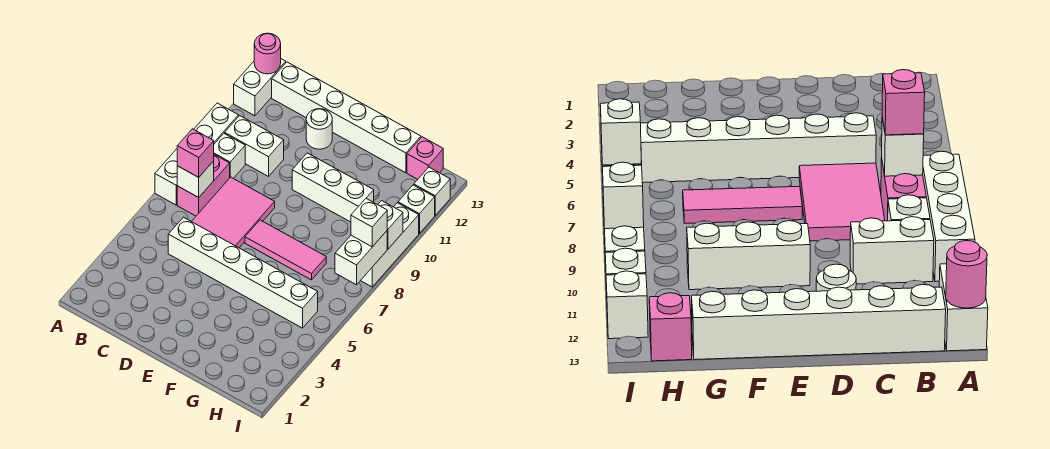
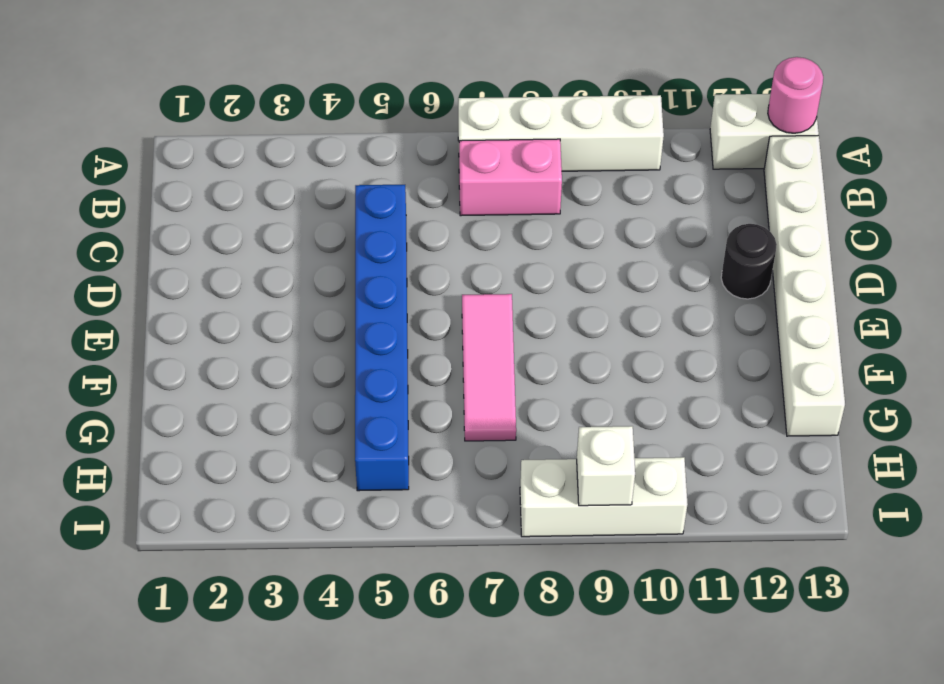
blue brick C5:H5 level 1 -> white brick C5:H5 level 1
black round brick D12 level 1 -> white round brick D12 level 1
none -> white brick B9 level 1
none -> white brick B10:C10 level 1
none -> pink tile C6:D8 level 1

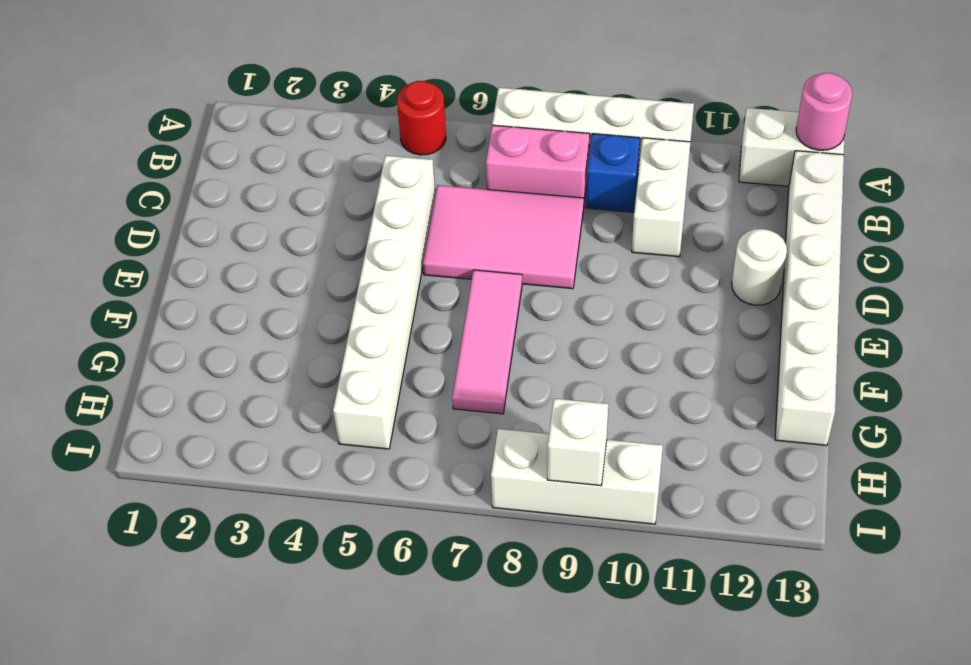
red round brick A5 level 1 -> none
blue brick B9 level 1 -> white brick B9 level 1
none -> white brick E10:G10 level 1
none -> pink brick H13 level 1
none -> white brick I11 level 1

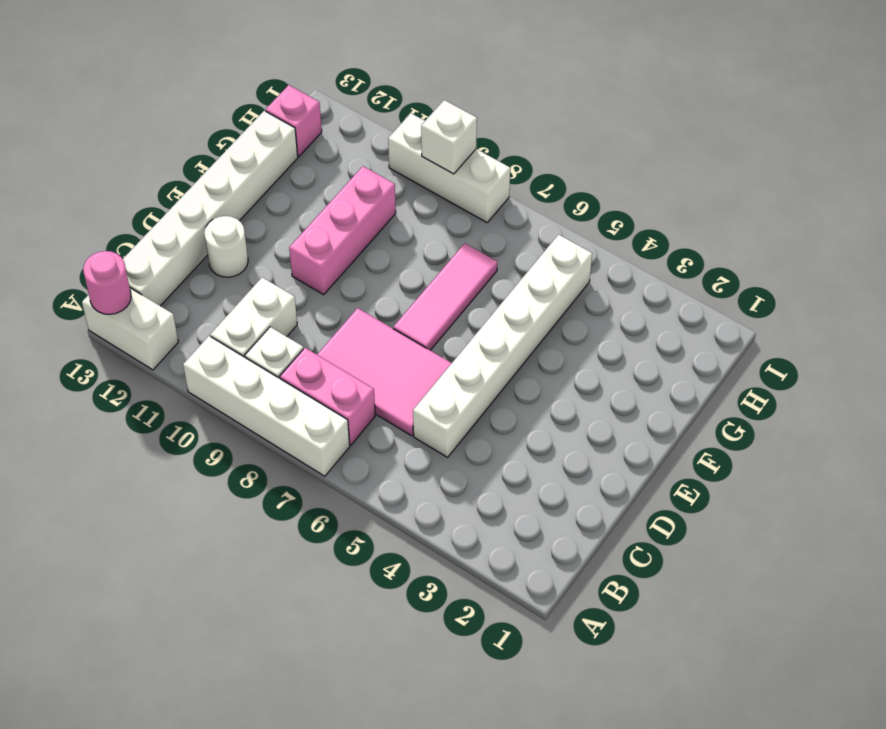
pink brick E10:G10 level 1 -> white brick E10:G10 level 1
none -> white brick I11 level 1
none -> white brick I12 level 1
none -> white brick B7 level 2

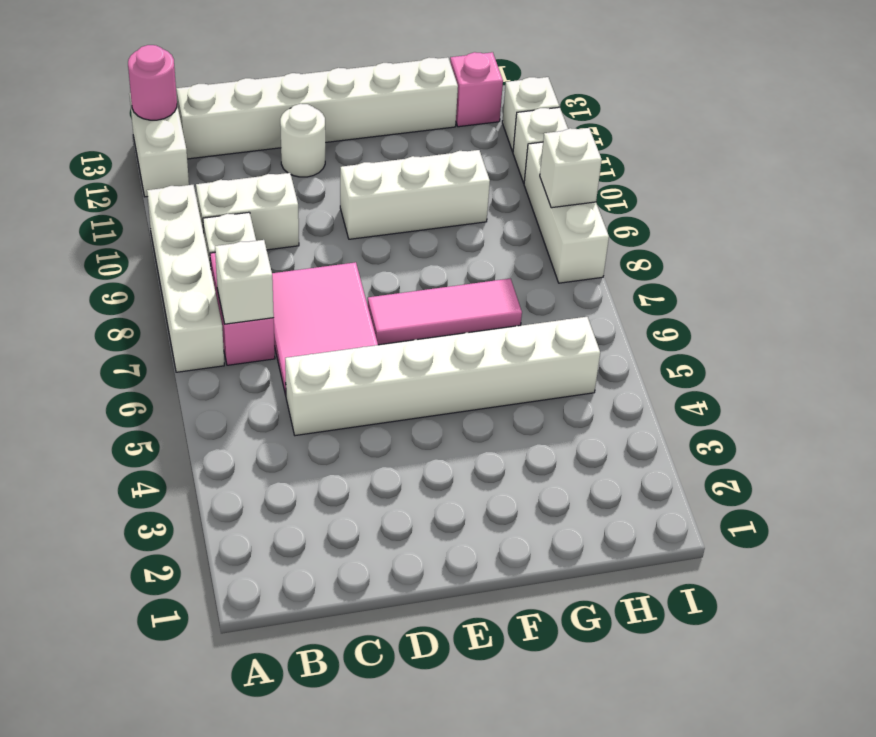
none -> white brick I7:I8 level 2
none -> pink brick B7 level 3
none -> white brick I8 level 3

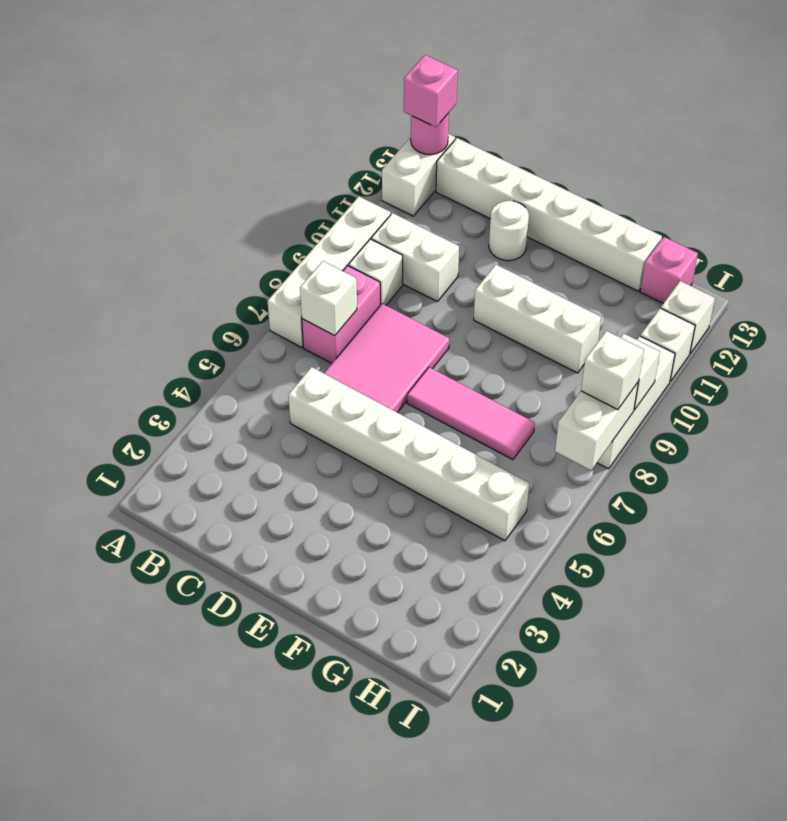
pink brick A13 level 3 -> pink brick B7 level 3

